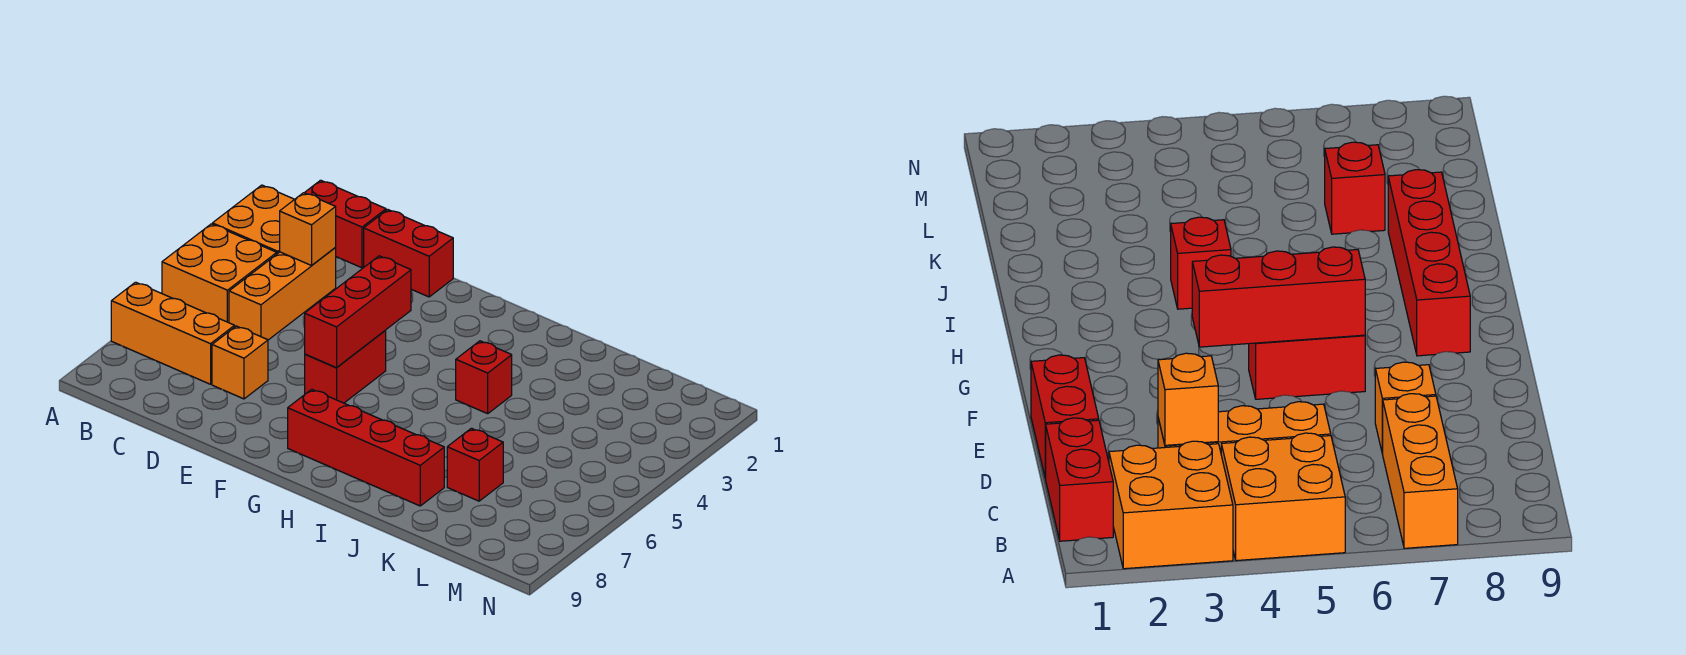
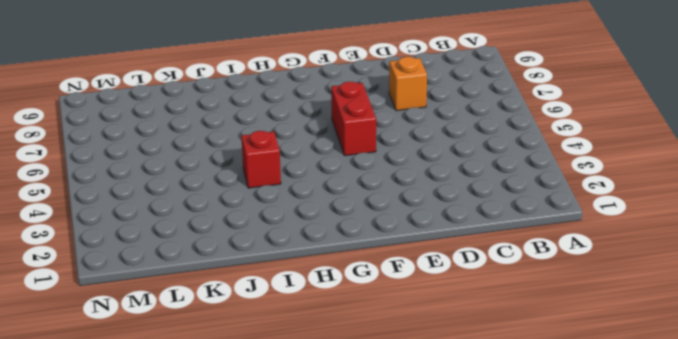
none -> orange brick A2:B3 level 1
none -> orange brick A4:B5 level 1
none -> orange brick A7:C7 level 1

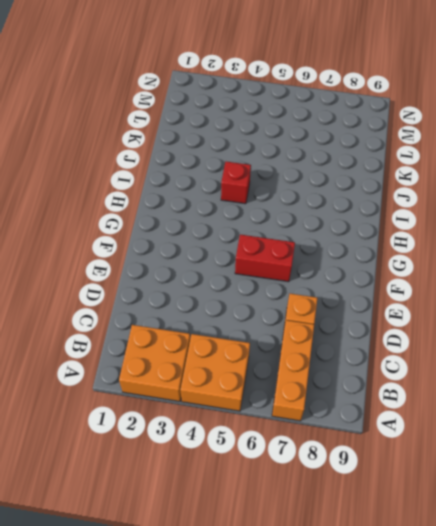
none -> red brick B1:C1 level 1
none -> orange brick C3:C5 level 1
none -> red brick D1:E1 level 1

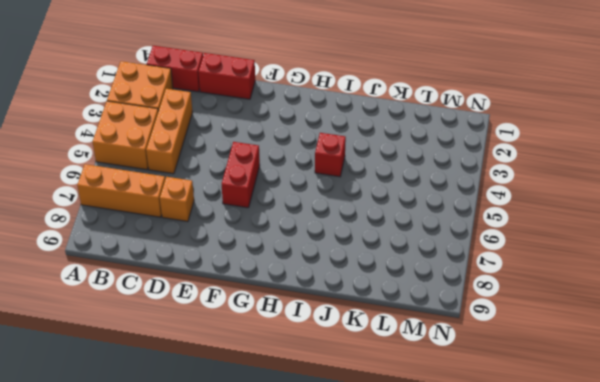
none -> red brick G8:J8 level 1
none -> red brick K7 level 1
none -> orange brick C3 level 2

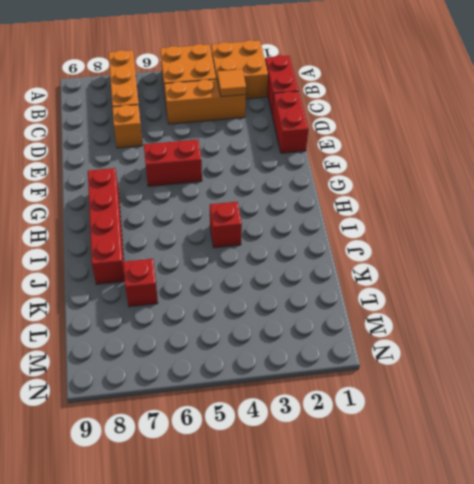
orange tile C3 level 2 -> orange brick C3 level 2
none -> red brick F4:F6 level 2

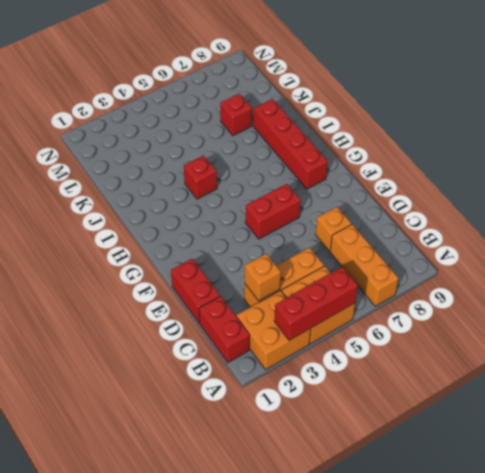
red brick A3:A5 level 2 -> red brick F4:F6 level 2

